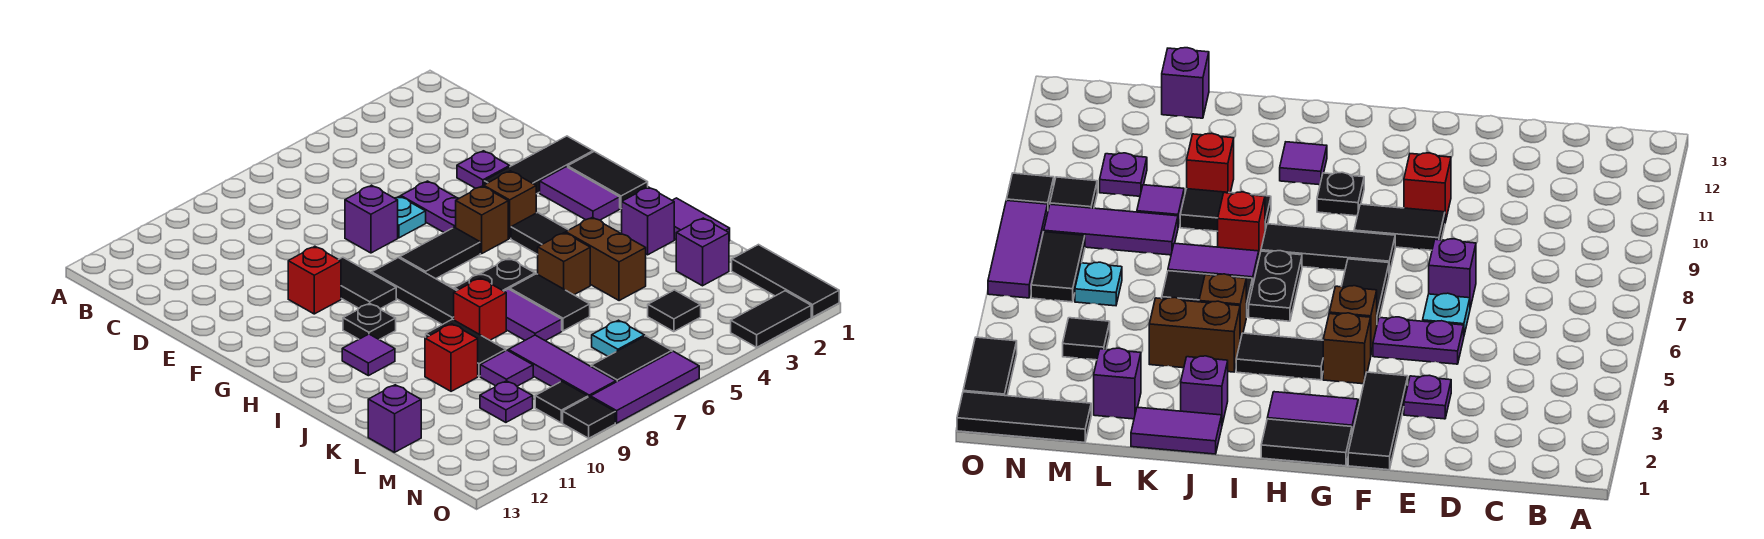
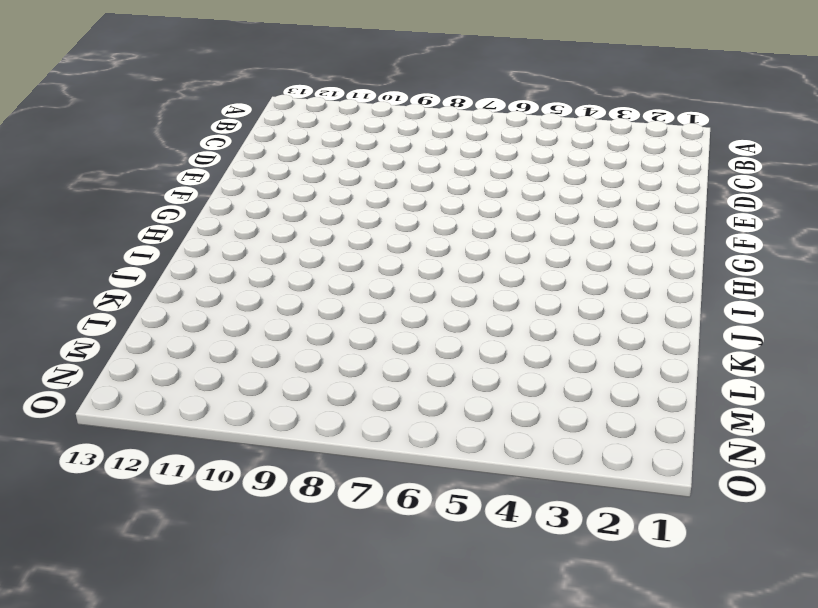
none -> purple plate E3 level 1
none -> purple plate E5:F5 level 1
none -> cyan plate E6 level 1
none -> purple brick E7 level 1

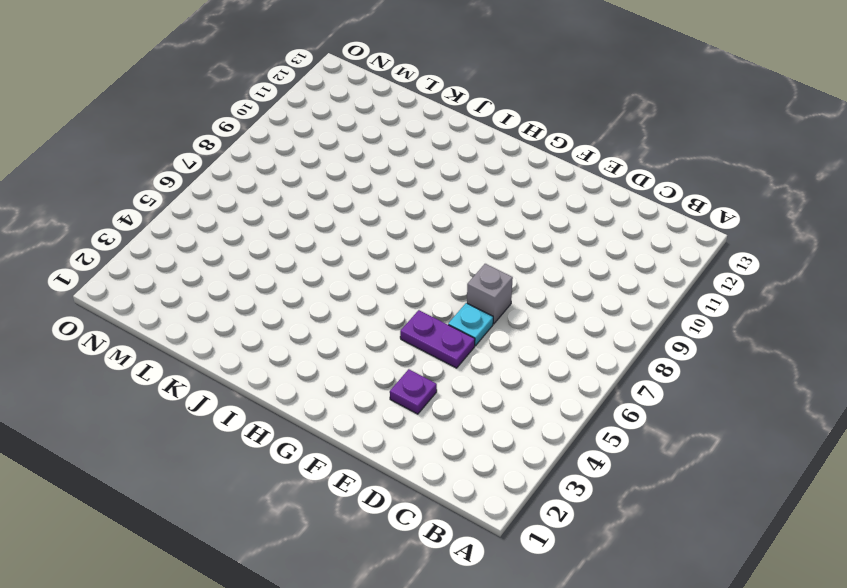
grey brick E7 level 1 -> purple brick E7 level 1
none -> black tile F1:F3 level 1
none -> black tile F9:G9 level 1
none -> red brick F10 level 1
none -> black tile G1:H1 level 1

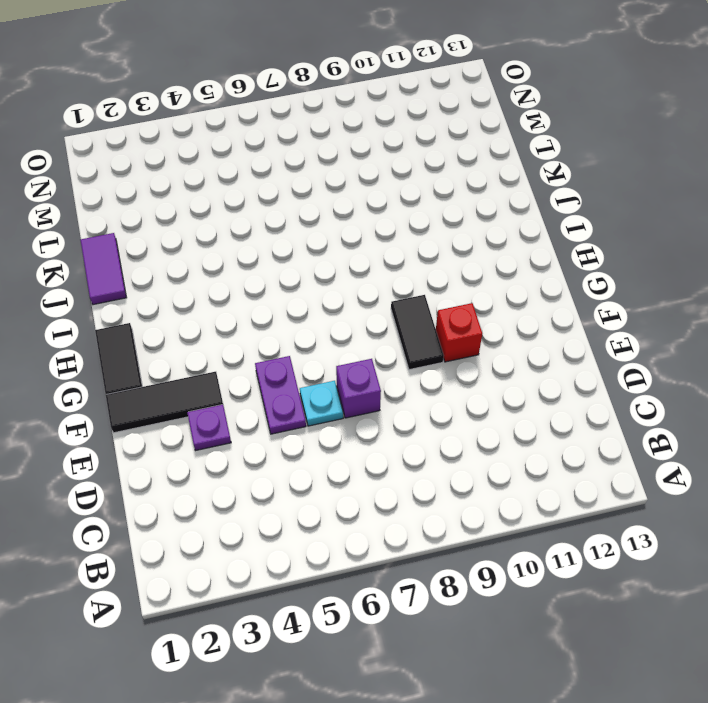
none -> purple tile G2:H2 level 1
none -> brown brick G4 level 1
none -> brown brick G5 level 1
none -> black tile G6:G7 level 1

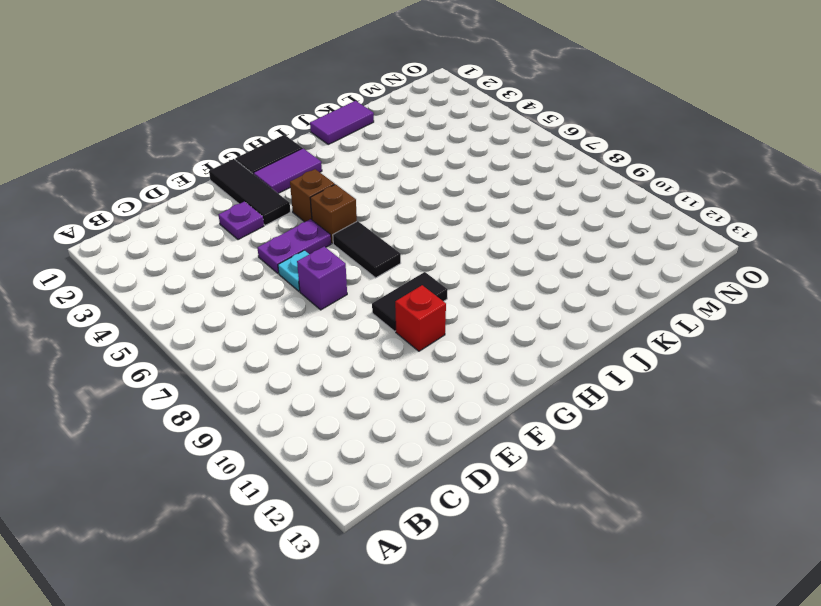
none -> black tile G8:I8 level 1
none -> black tile H4:I4 level 1
none -> black plate H10 level 1
none -> black plate I6:I7 level 1

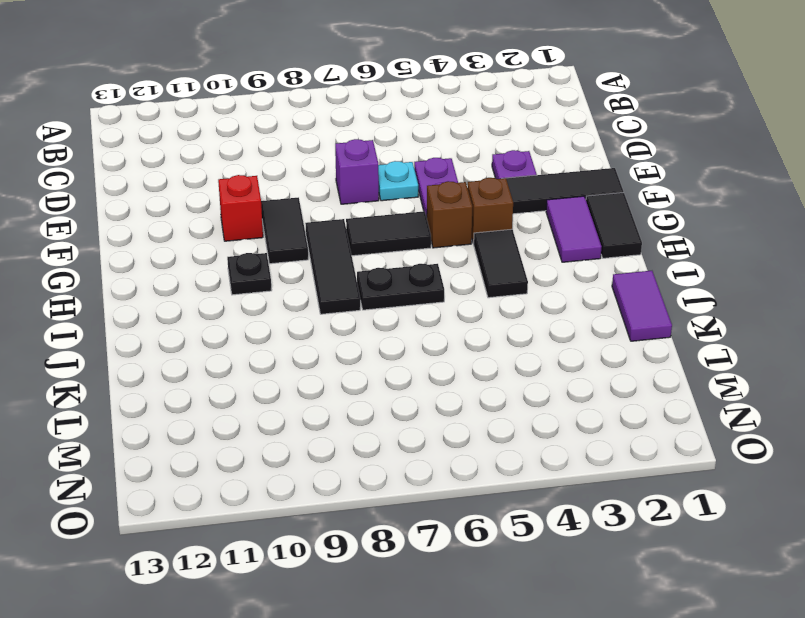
none -> purple tile I11 level 1
none -> purple brick J2 level 1
none -> brown brick J4:K4 level 1
none -> brown brick J5 level 1

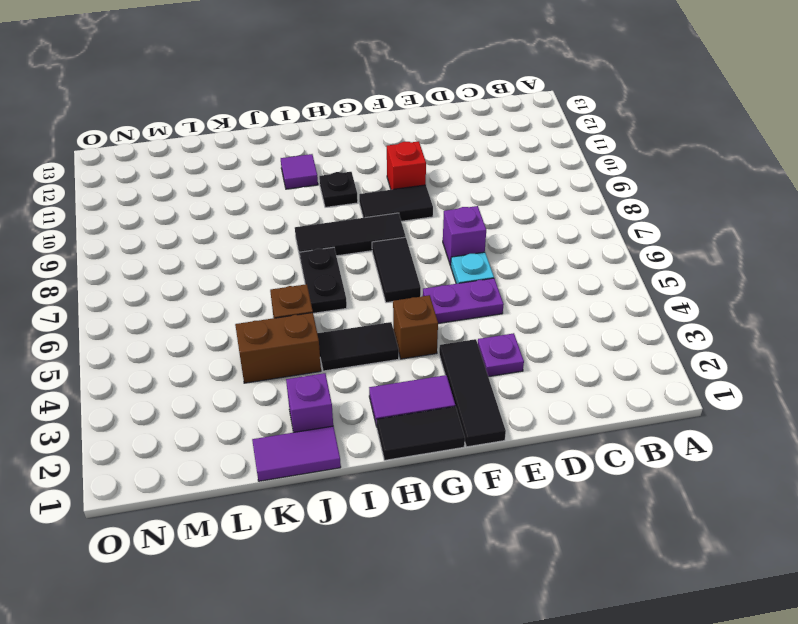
none -> brown brick G5 level 1
none -> black tile J6:K6 level 1
none -> purple tile J7:K7 level 1
none -> red brick J8 level 1

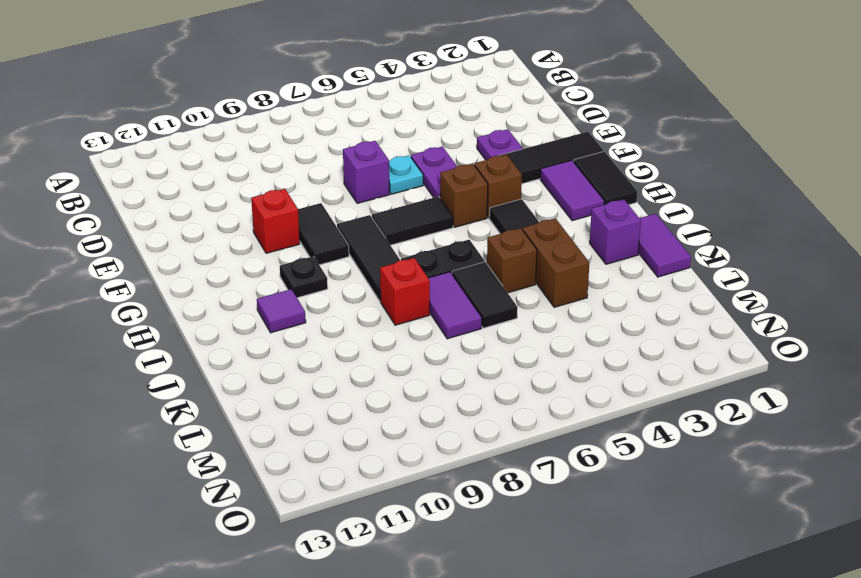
none -> black tile J9:K9 level 1
none -> red brick K10 level 1
none -> purple brick L2 level 1
none -> purple tile L8:N8 level 1

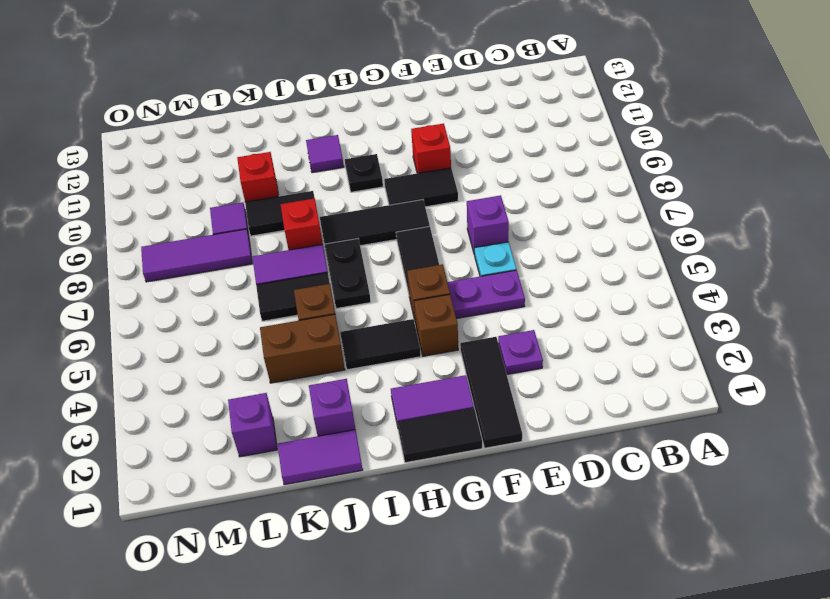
none -> purple brick L13 level 1
none -> black tile M1:O1 level 1
none -> black tile M4 level 1
none -> cyan plate M6 level 1

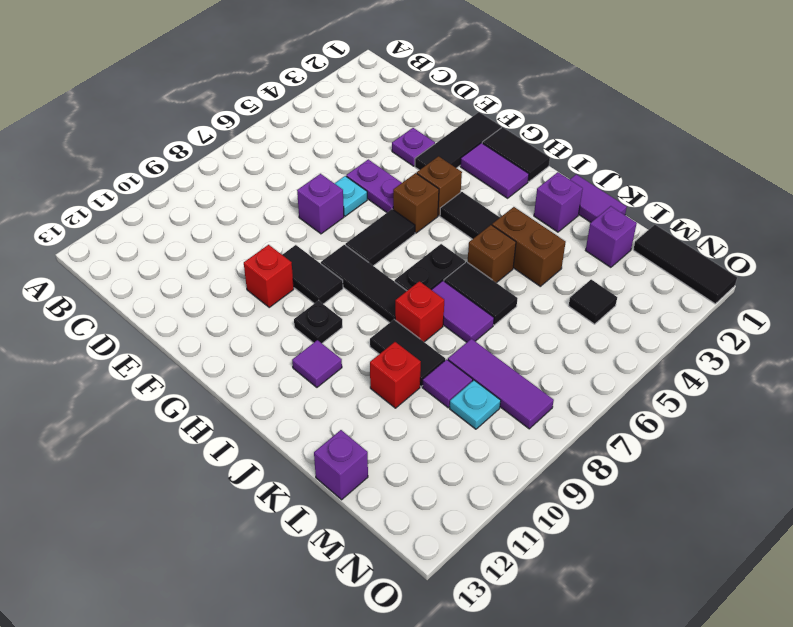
cyan plate M9 level 1 -> cyan plate M6 level 1
none -> purple plate M10 level 1
none -> black tile N6:N7 level 1
none -> black tile N9 level 1
none -> black tile O2:O3 level 1

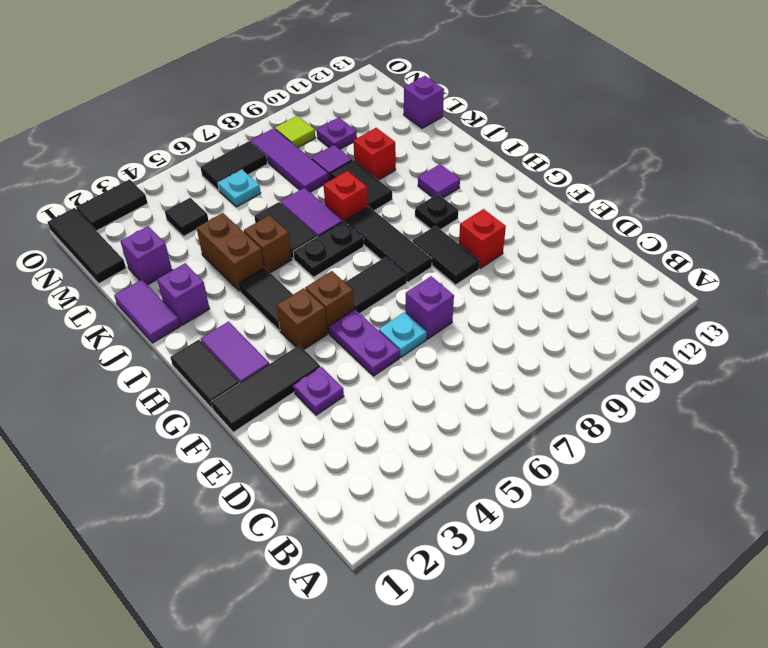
lime tile N9 level 1 -> black tile N9 level 1
none -> purple tile O6:O8 level 1
none -> black tile O9 level 1

